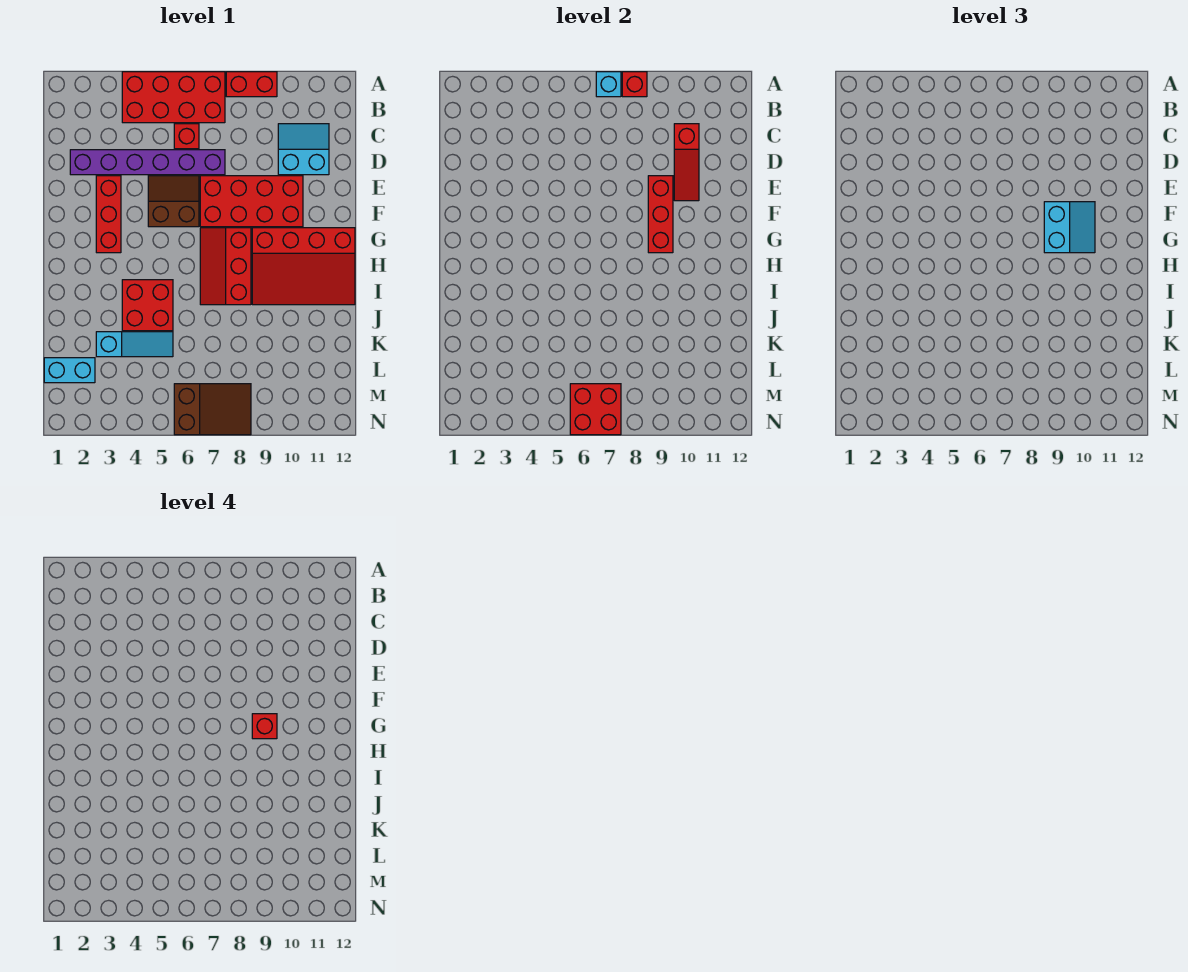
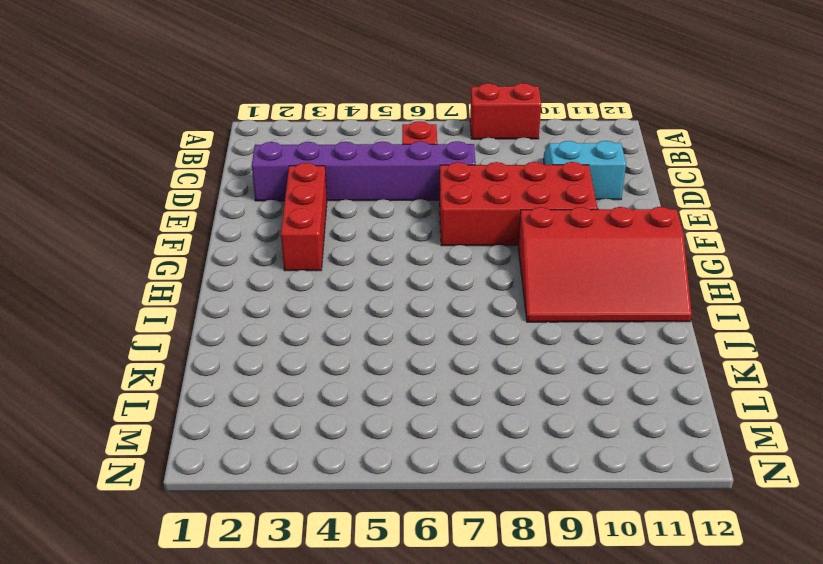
none -> red brick A4:B7 level 1
none -> brown slope E5:F6 level 1 top F
none -> red slope G7:I8 level 1 top 8

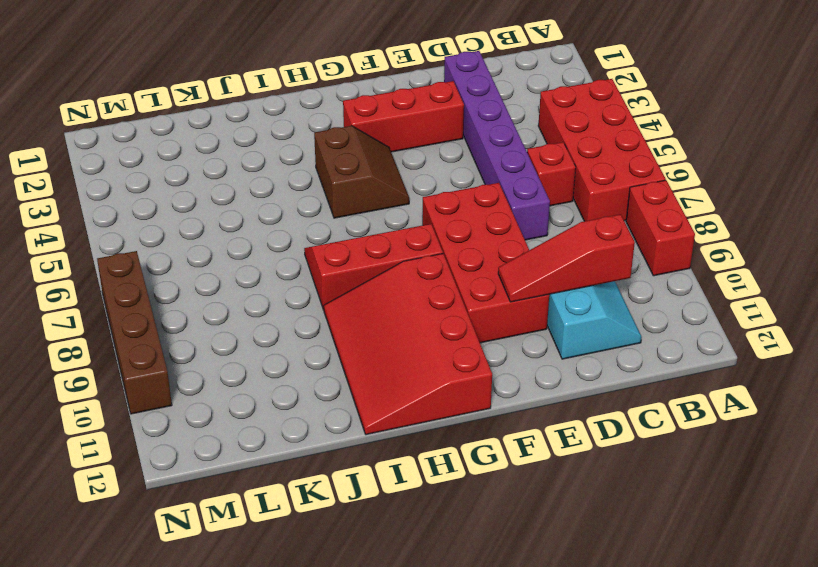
brown slope G4:H5 level 1 top H -> brown slope E5:F6 level 1 top F
brown brick N7:N10 level 1 -> brown slope M6:N8 level 1 top 6
none -> red brick I4:J5 level 1
none -> cyan slope K3:K5 level 1 top 3
none -> cyan brick L1:L2 level 1

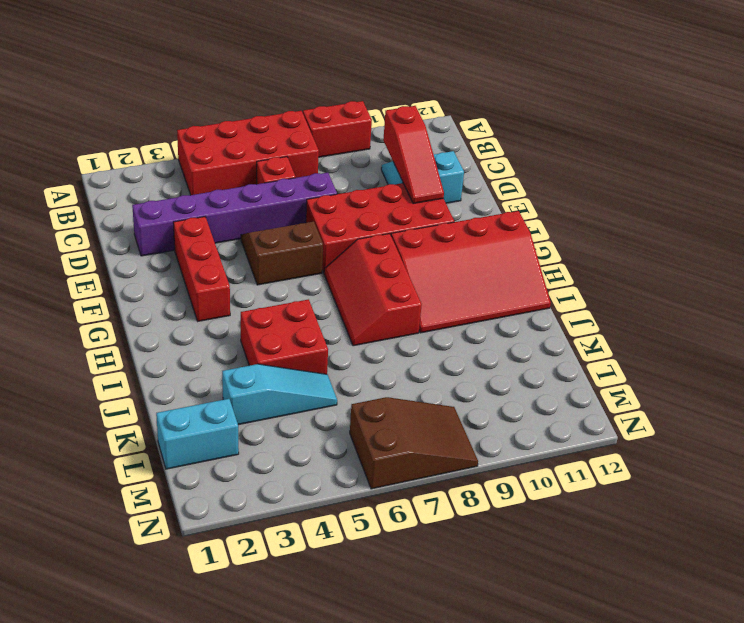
none -> cyan brick A7 level 2
none -> red brick A8 level 2
none -> red brick E9:G9 level 2

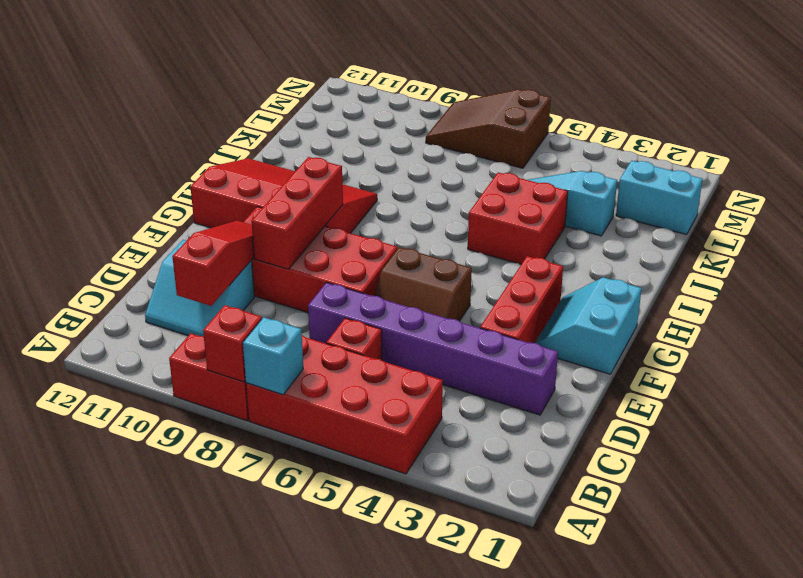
cyan slope F1:G2 level 1 top 1 -> cyan slope F9:G10 level 3 top 9
none -> red slope G7:I8 level 1 top 8
none -> red brick M6:N7 level 2
none -> red brick G9 level 4

